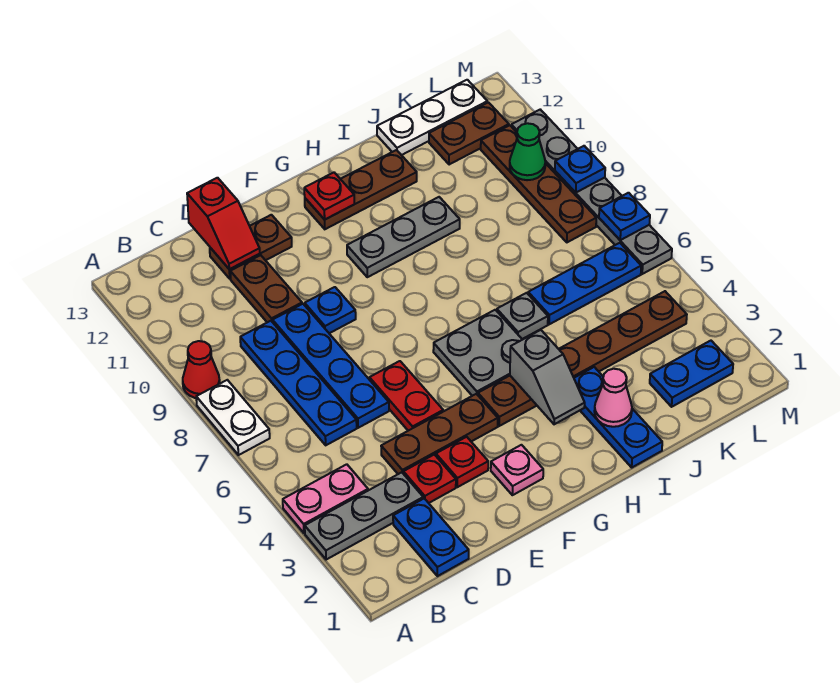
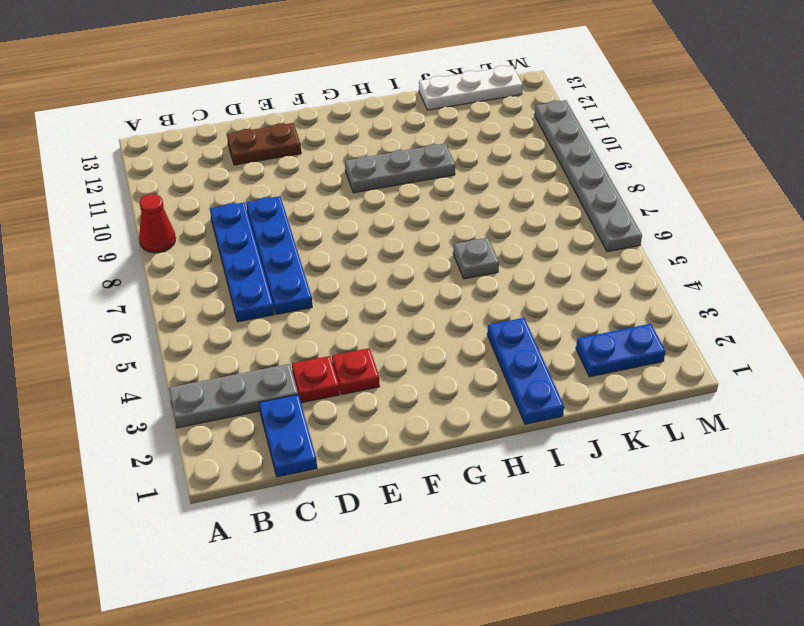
none -> pink plate A4:B4 level 1
none -> white plate A7:A8 level 1
none -> brown plate D4:F4 level 1
none -> brown plate D10:D11 level 1

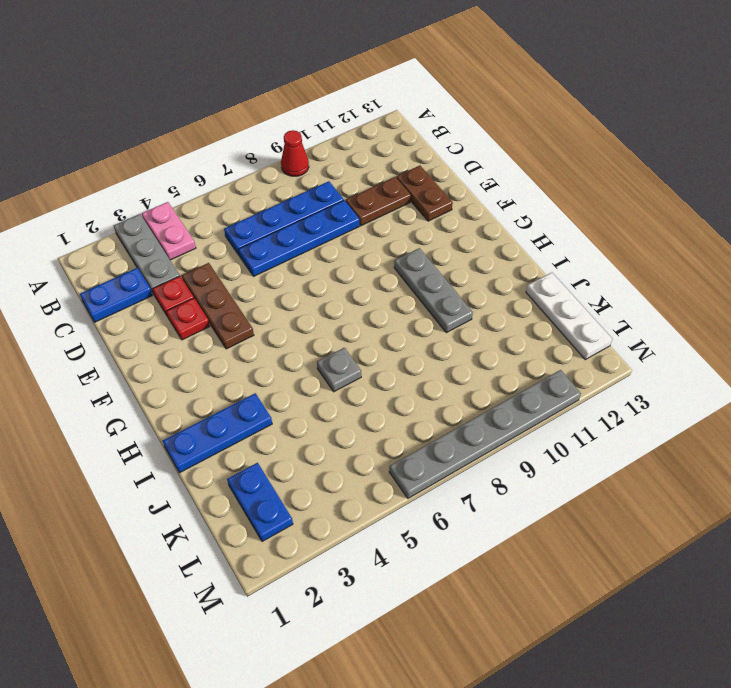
none -> white plate A7:A8 level 1
none -> red plate E5:E6 level 1
none -> blue plate E9 level 1
none -> pink plate F2 level 1

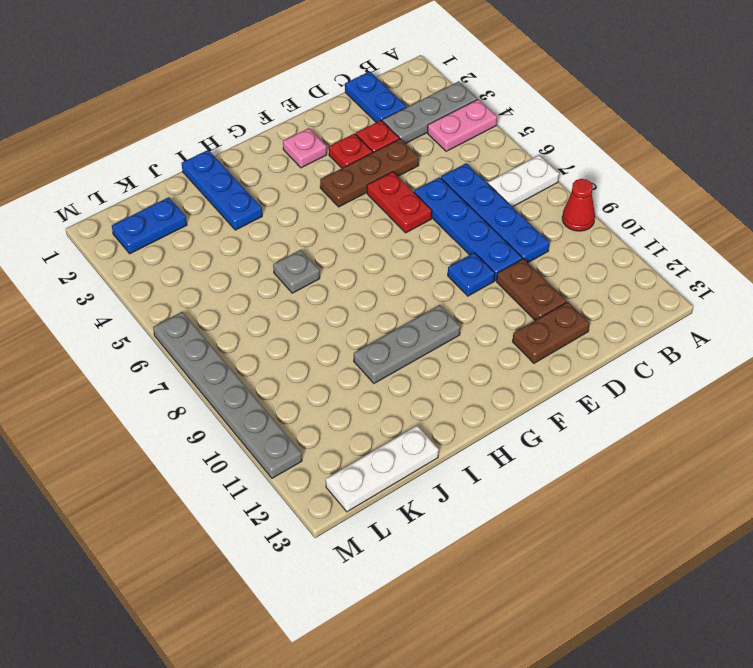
white plate A7:B7 level 1 -> white plate A7:A8 level 1
none -> brown plate G4:L4 level 1
none -> grey plate G5:H6 level 1
none -> brown plate G12:I12 level 1
none -> blue plate J6:L6 level 1

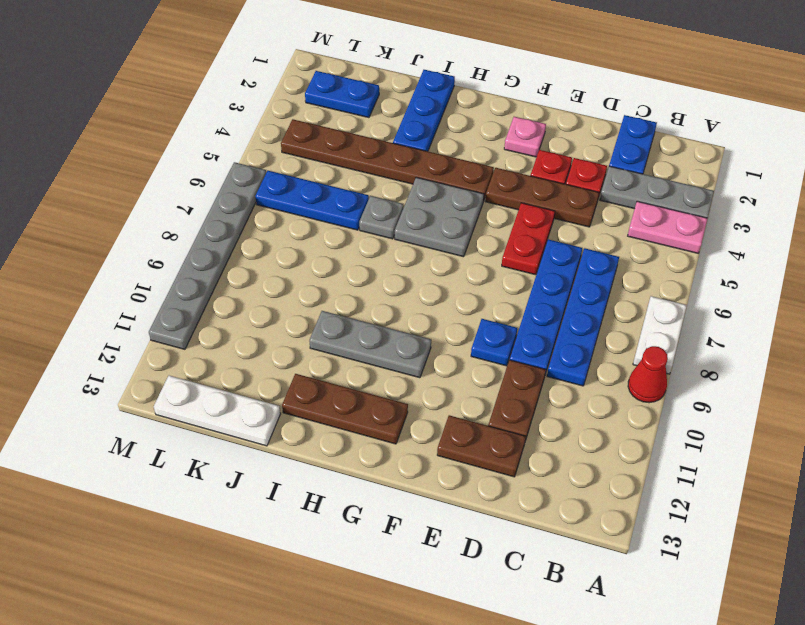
none -> brown plate K12:L12 level 1
none -> brown plate L8:L11 level 1
none -> red slope D12:D13 level 2 top 13
none -> red plate G12 level 2

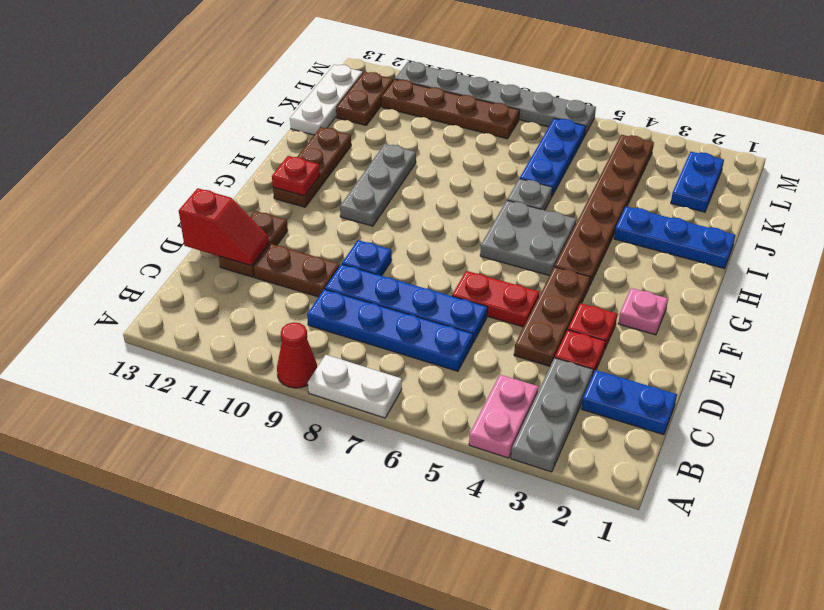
none -> grey slope H3:H4 level 2 top 4
none -> pink cone I2 level 2
none -> green cone L10 level 2
none -> blue plate M7 level 2

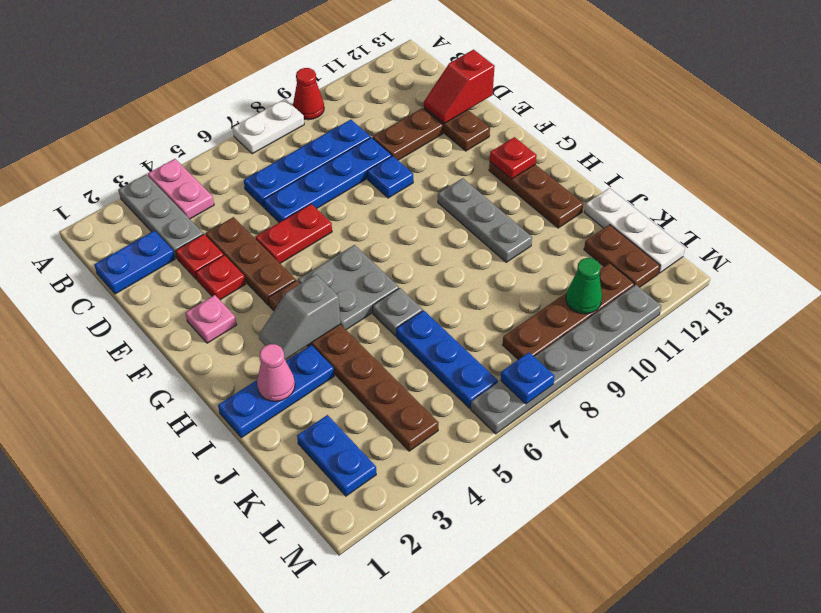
none -> blue plate M9 level 2

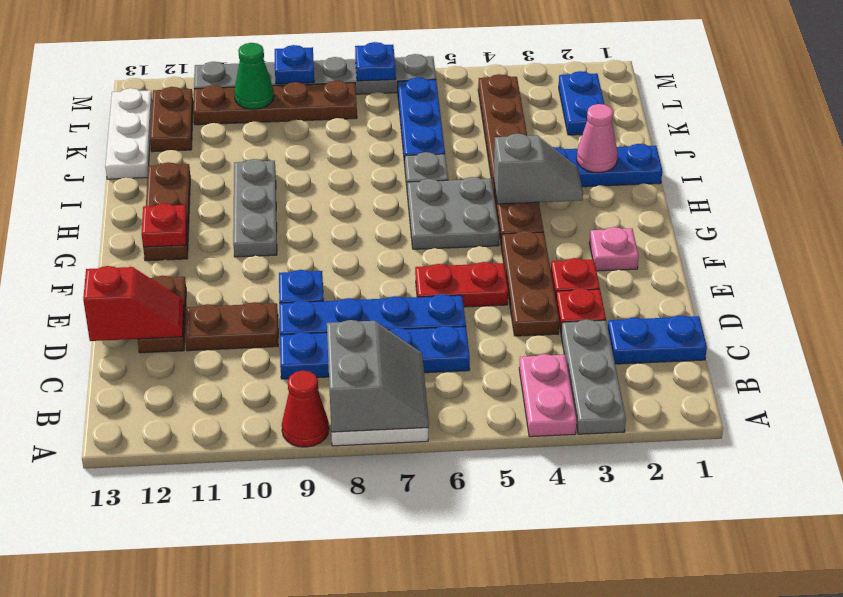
grey slope A7:B8 level 2 top 8 -> none

